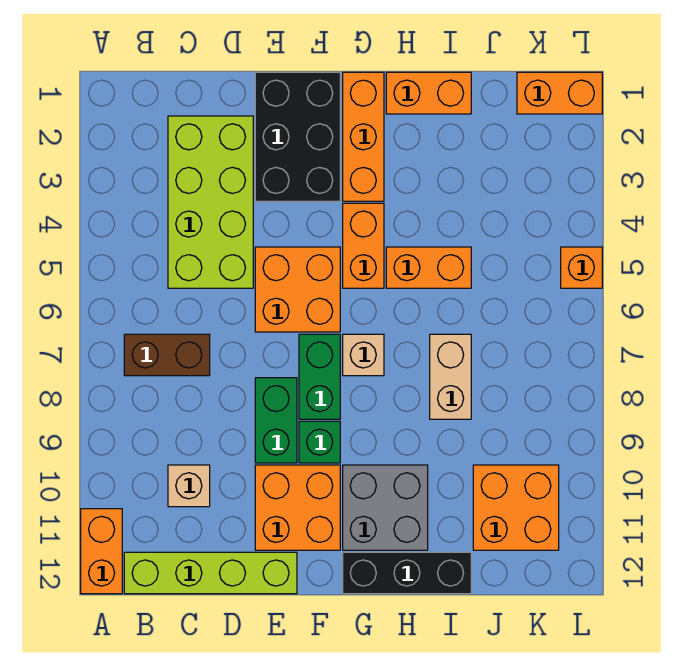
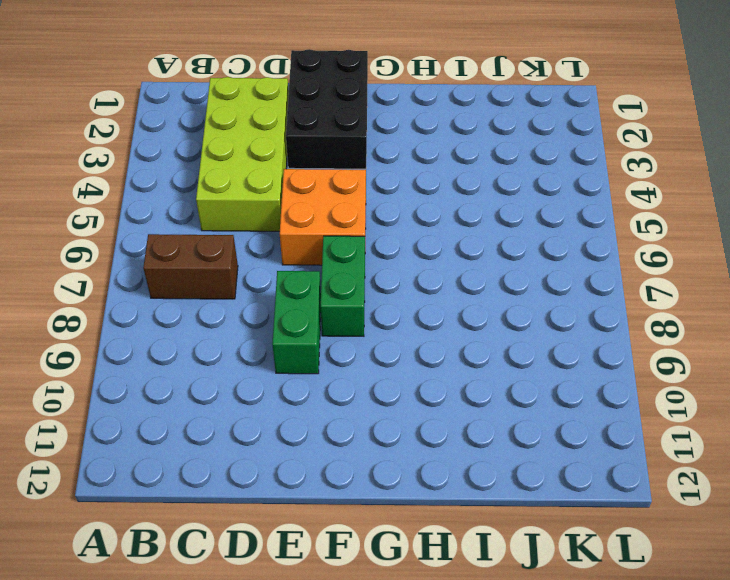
none -> orange brick A11:A12 level 1
none -> lime brick B12:E12 level 1
none -> tan brick C10 level 1

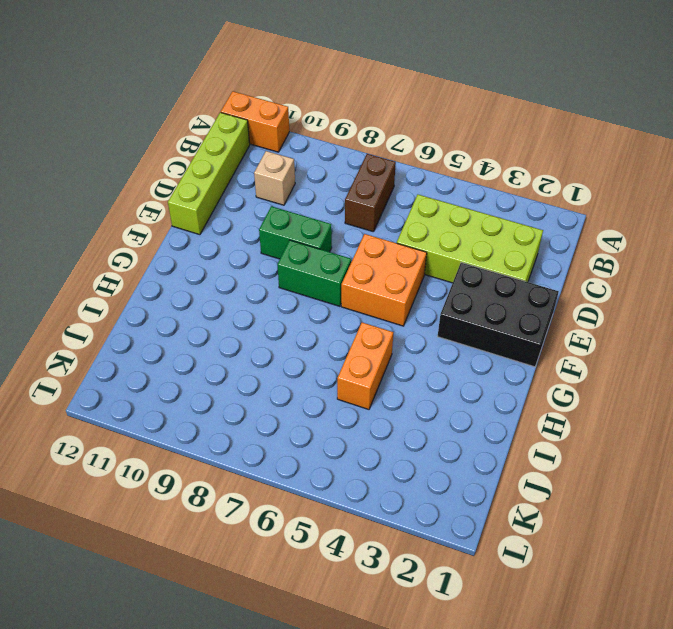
none -> orange brick E10:F11 level 1
none -> green brick F9 level 1
none -> orange brick G1:G3 level 1

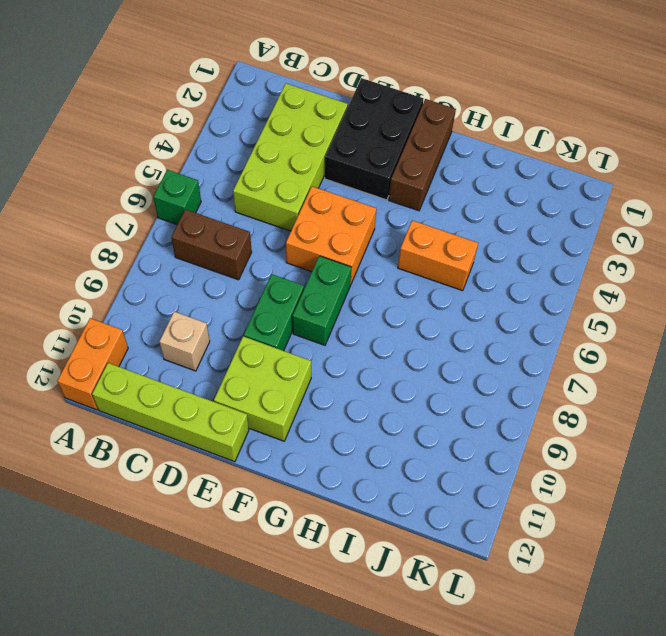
green brick A6 level 1 -> green brick F9 level 1
lime brick E10:F11 level 1 -> orange brick E10:F11 level 1
brown brick G1:G3 level 1 -> orange brick G1:G3 level 1
none -> orange brick G4:G5 level 1
none -> tan brick G7 level 1
none -> grey brick G10:H11 level 1

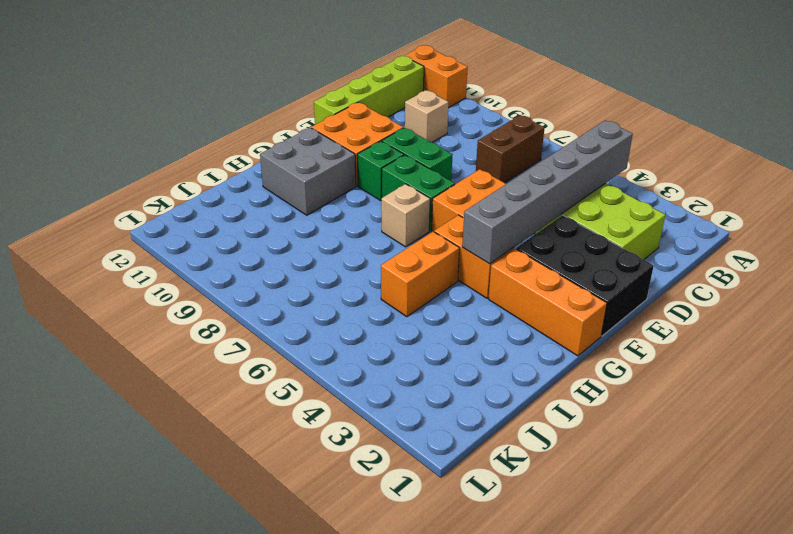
grey brick B4:G4 level 2 -> none
none -> black brick G12:I12 level 1
none -> orange brick H1:I1 level 1
none -> tan brick I7:I8 level 1

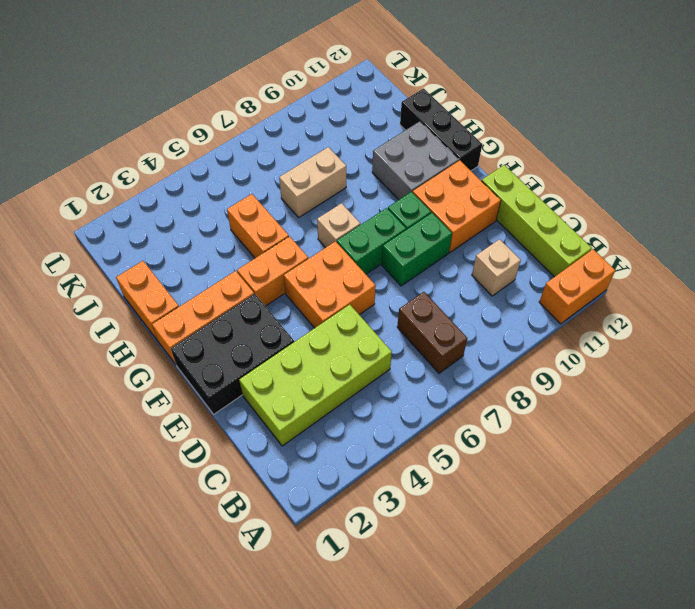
none -> orange brick J10:K11 level 1
none -> orange brick K1:L1 level 1
none -> orange brick L5 level 1

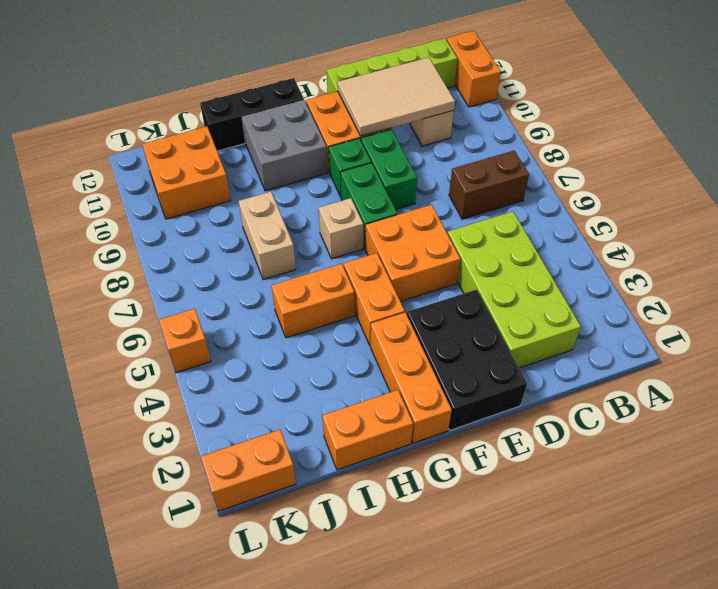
tan tile C10:E11 level 2 -> none

